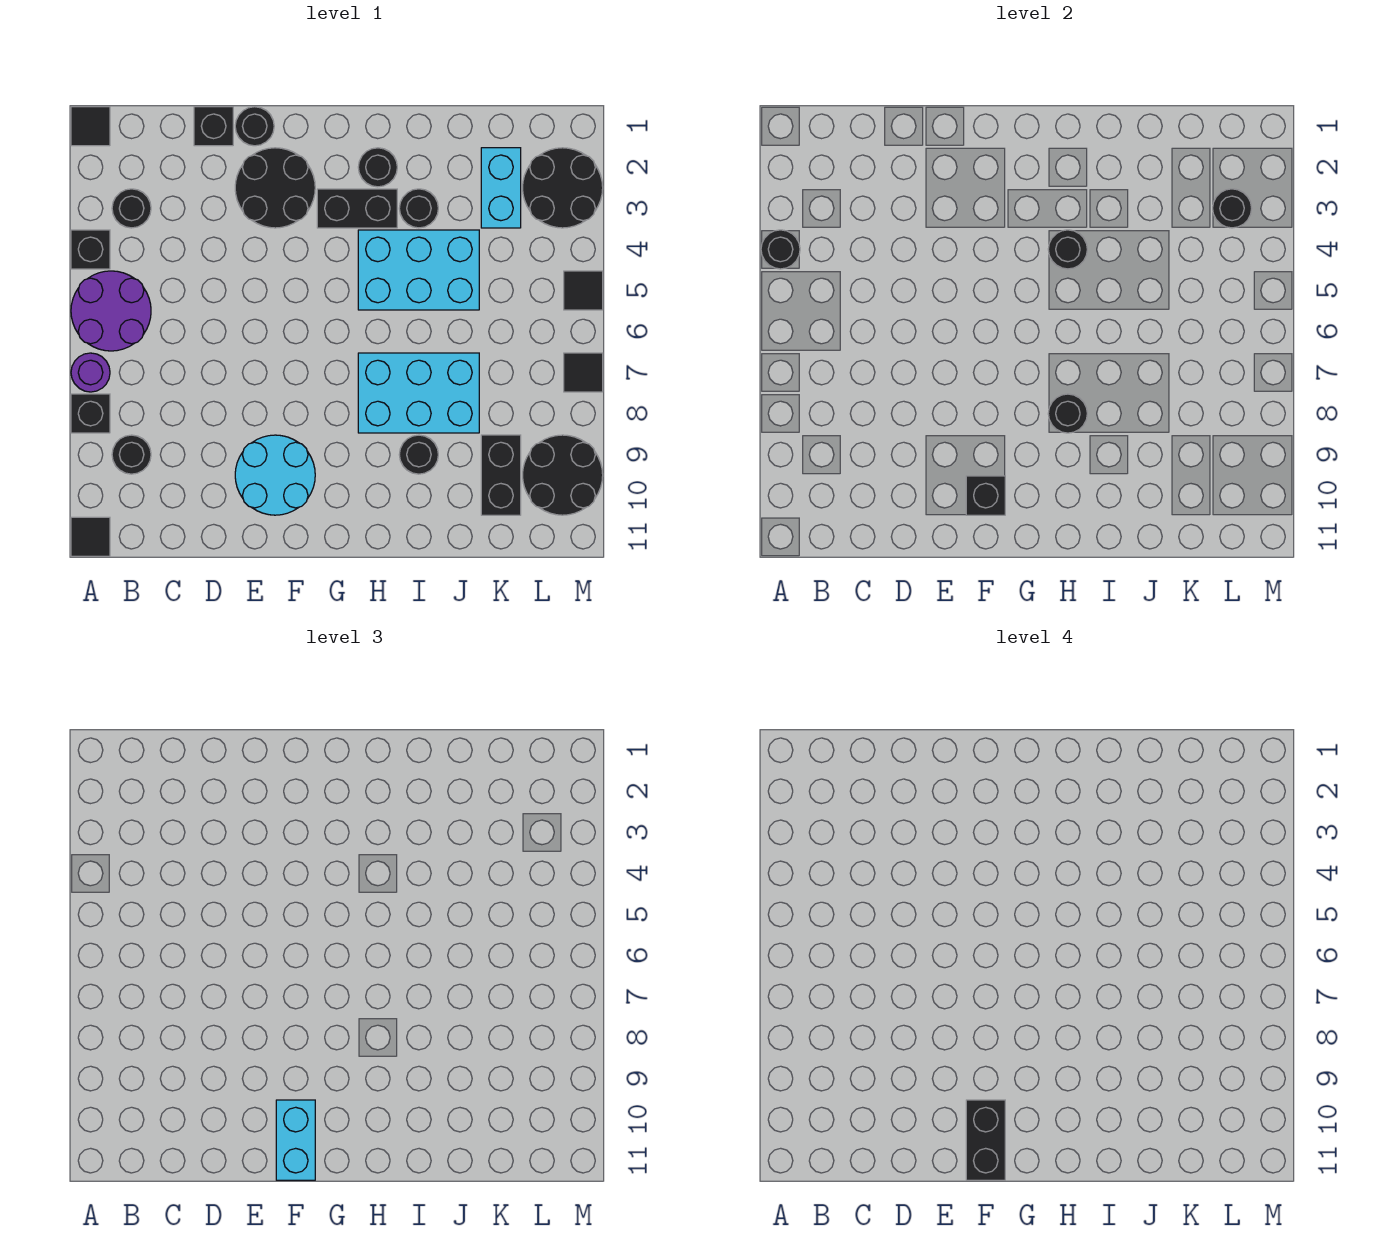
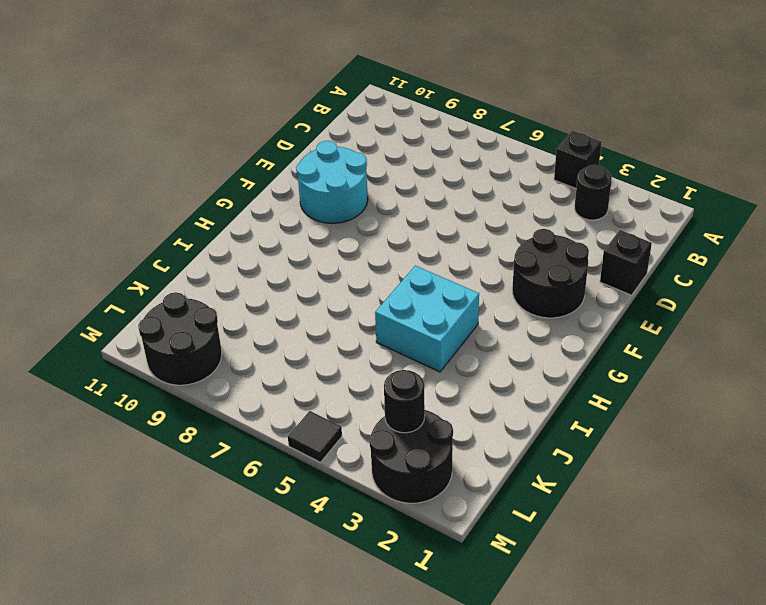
cyan brick H4:I5 level 1 -> cyan brick H4:J5 level 1
none -> black tile A1 level 1
none -> purple round brick A5:B6 level 1
none -> purple round brick A7 level 1
none -> black brick A8 level 1

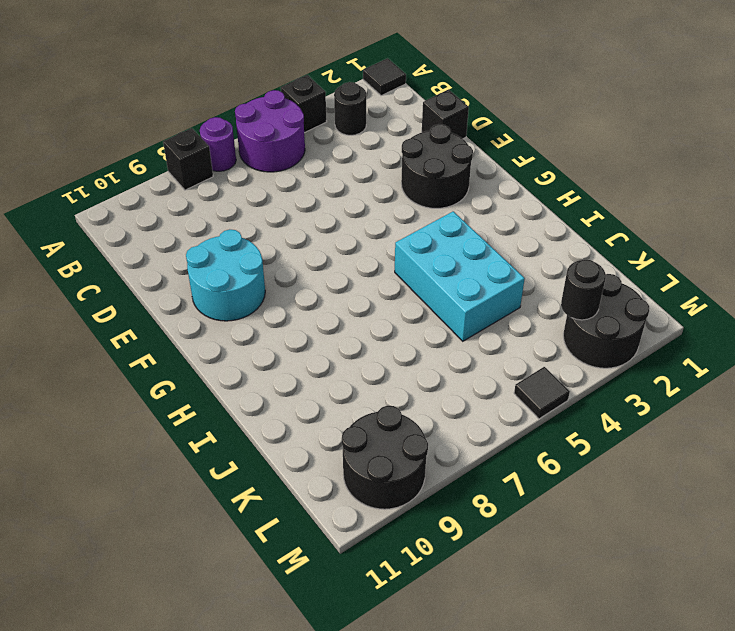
none -> black tile A11 level 1
none -> black round brick B9 level 1
none -> black round brick E1 level 1
none -> black brick G3:H3 level 1

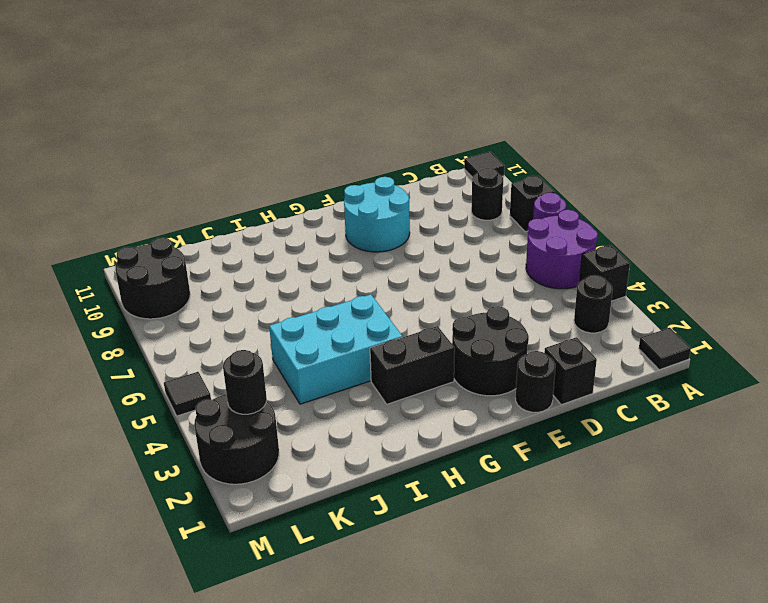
none -> black round brick H2 level 1
none -> cyan brick H7:J8 level 1
none -> black round brick I3 level 1
none -> black round brick I9 level 1

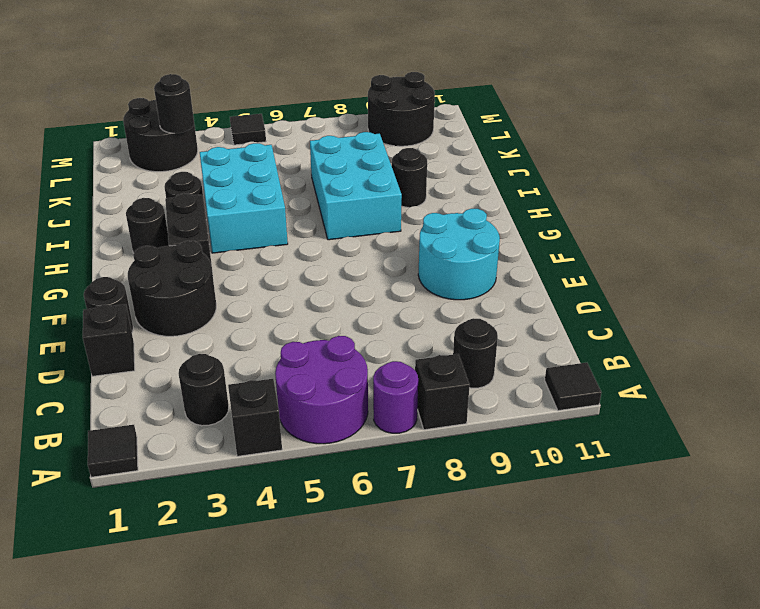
none -> cyan brick K2:K3 level 1
none -> black brick K9:K10 level 1
none -> black tile M7 level 1
none -> black round brick A4 level 2

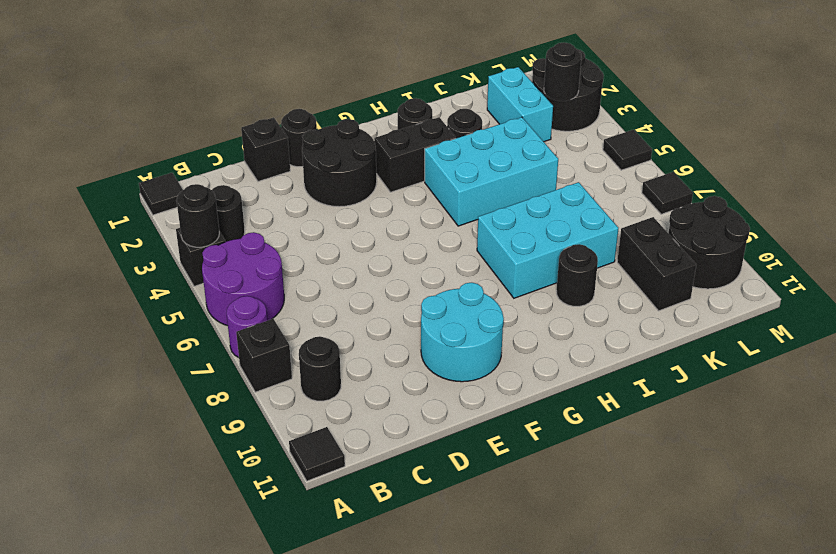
none -> black brick F10 level 2
none -> black round brick H4 level 2
none -> black round brick H8 level 2
none -> cyan brick F10:F11 level 3

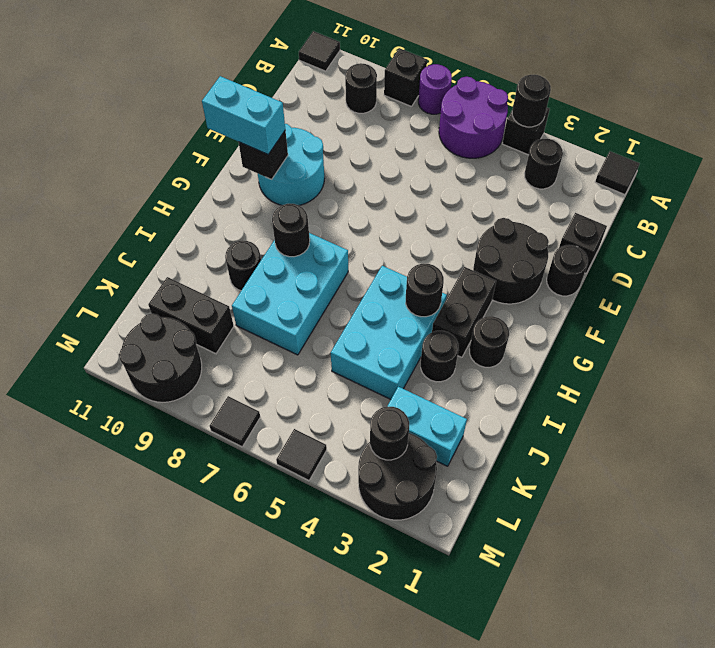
none -> black brick F10:F11 level 4

